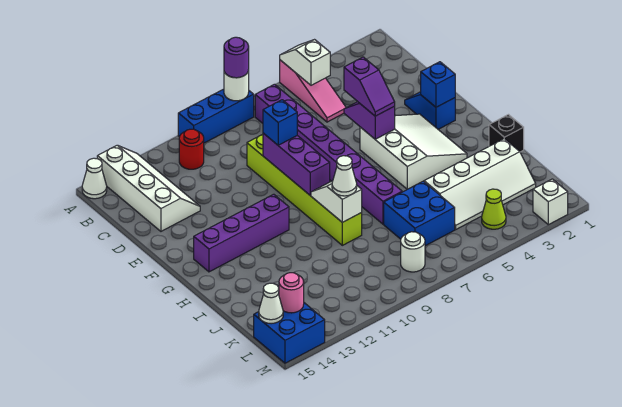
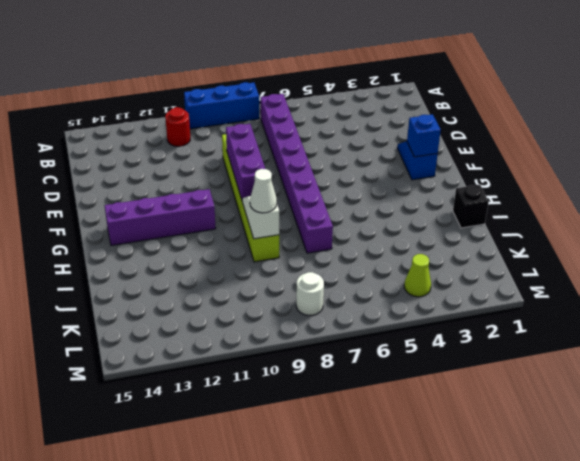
none -> pink slope A5:C5 level 1 top A
none -> white slope A13:D14 level 1 top 14
none -> white cone A15 level 1

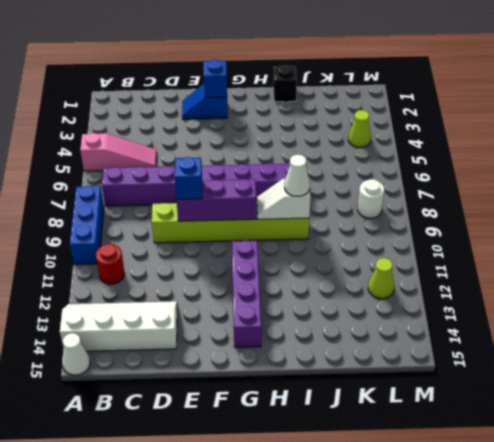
lime cone L12 level 1 -> none
none -> white slope F3:H5 level 1 top 5
none -> white slope J2:K5 level 1 top J
none -> blue brick J6:K7 level 1

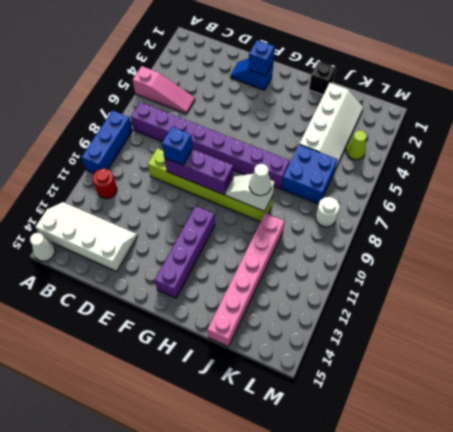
pink brick J10:J15 level 1 -> none
none -> white slope F3:H5 level 1 top 5
none -> blue brick L14:M15 level 1
none -> white brick M2 level 1

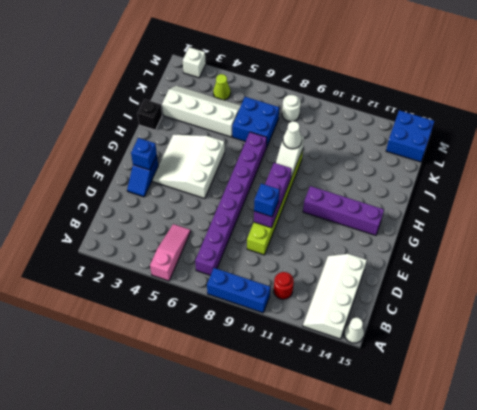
none -> white slope A5:B5 level 2 top B
none -> white round brick A8 level 2
none -> purple slope E5:F5 level 2 top F

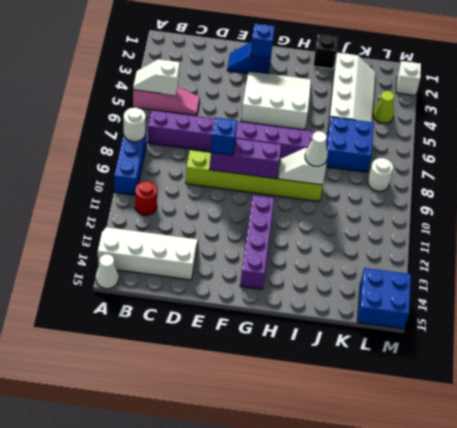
none -> purple slope E5:F5 level 2 top F
none -> pink round brick L14 level 2
none -> white cone L15 level 2

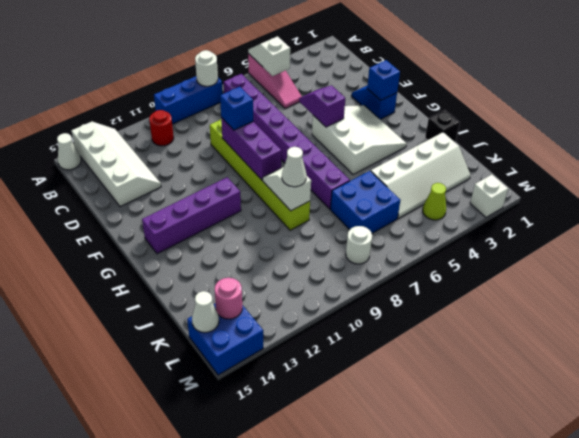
none -> purple round brick A8 level 3
none -> purple slope E5:F5 level 3 top E

